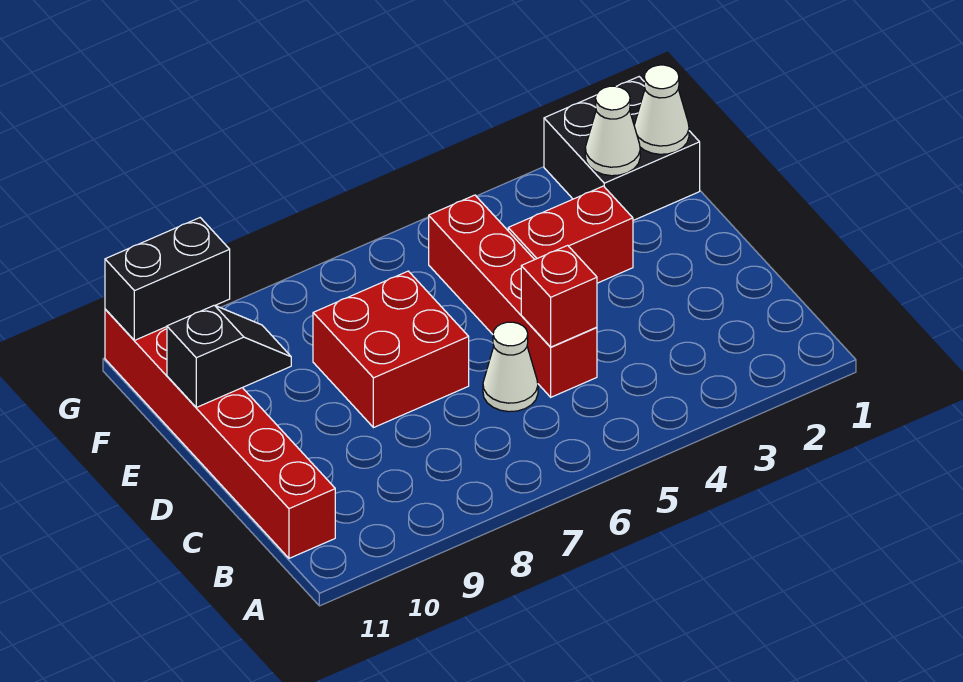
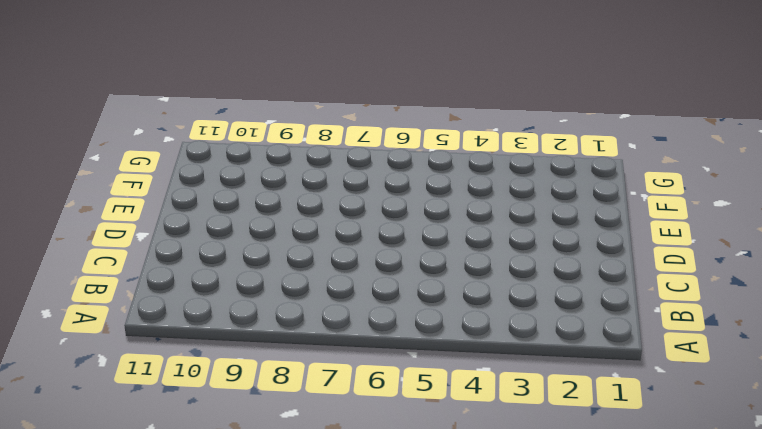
none -> red brick B11:G11 level 1
none -> red brick C5:F5 level 1

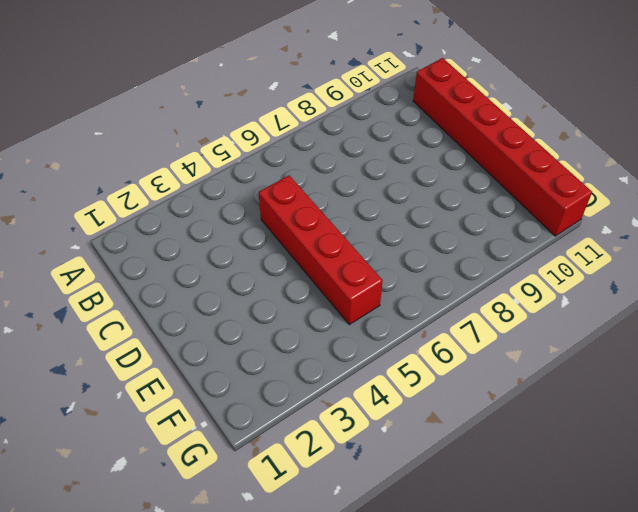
none -> white cone C6 level 1
none -> red brick D7:E8 level 1

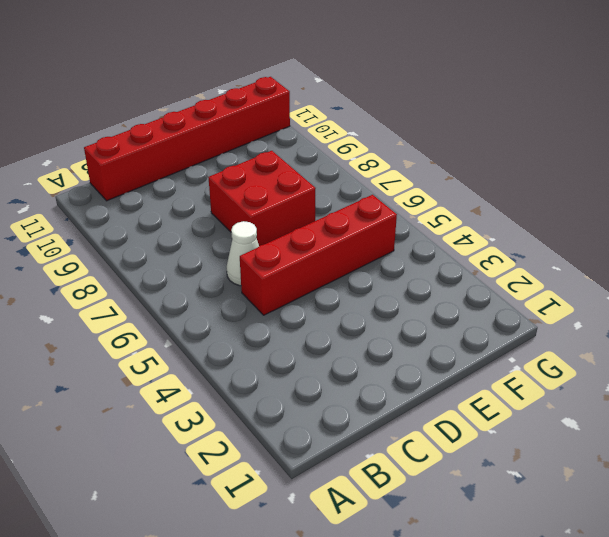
none -> red brick E3:E4 level 1
none -> black brick F1:G2 level 1

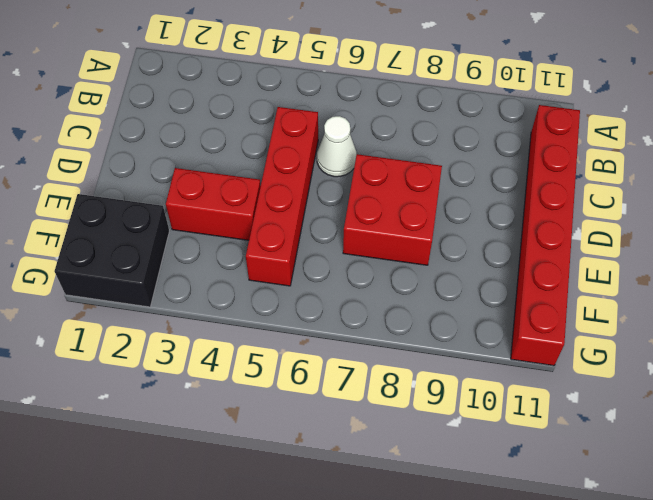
none -> red brick C5 level 2
none -> black slope E10:E11 level 2 top 11

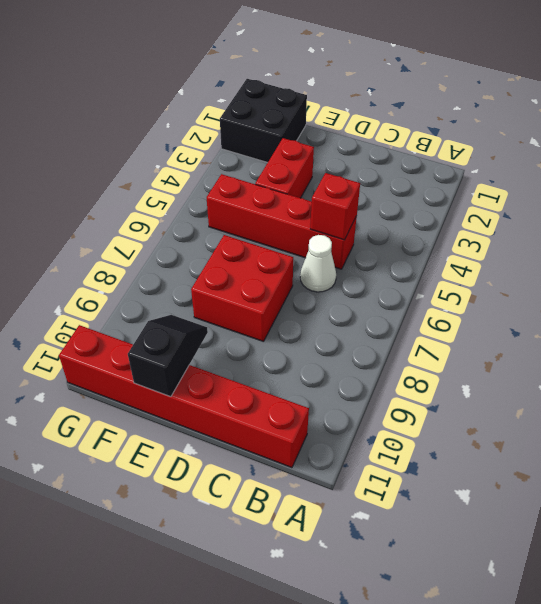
none -> white cone F1 level 2
none -> white cone F2 level 2

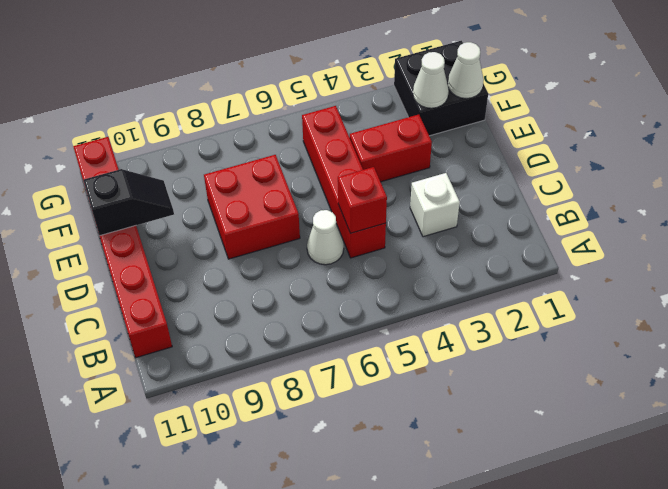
white brick C3 level 1 -> none
none -> black brick G10:G11 level 2

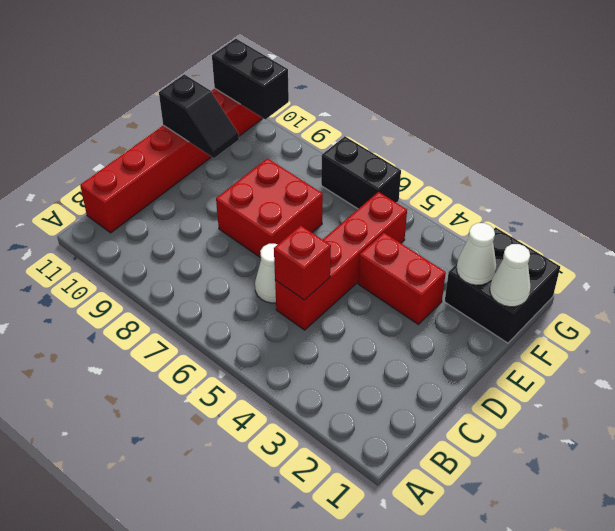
black brick G6:G7 level 1 -> none

